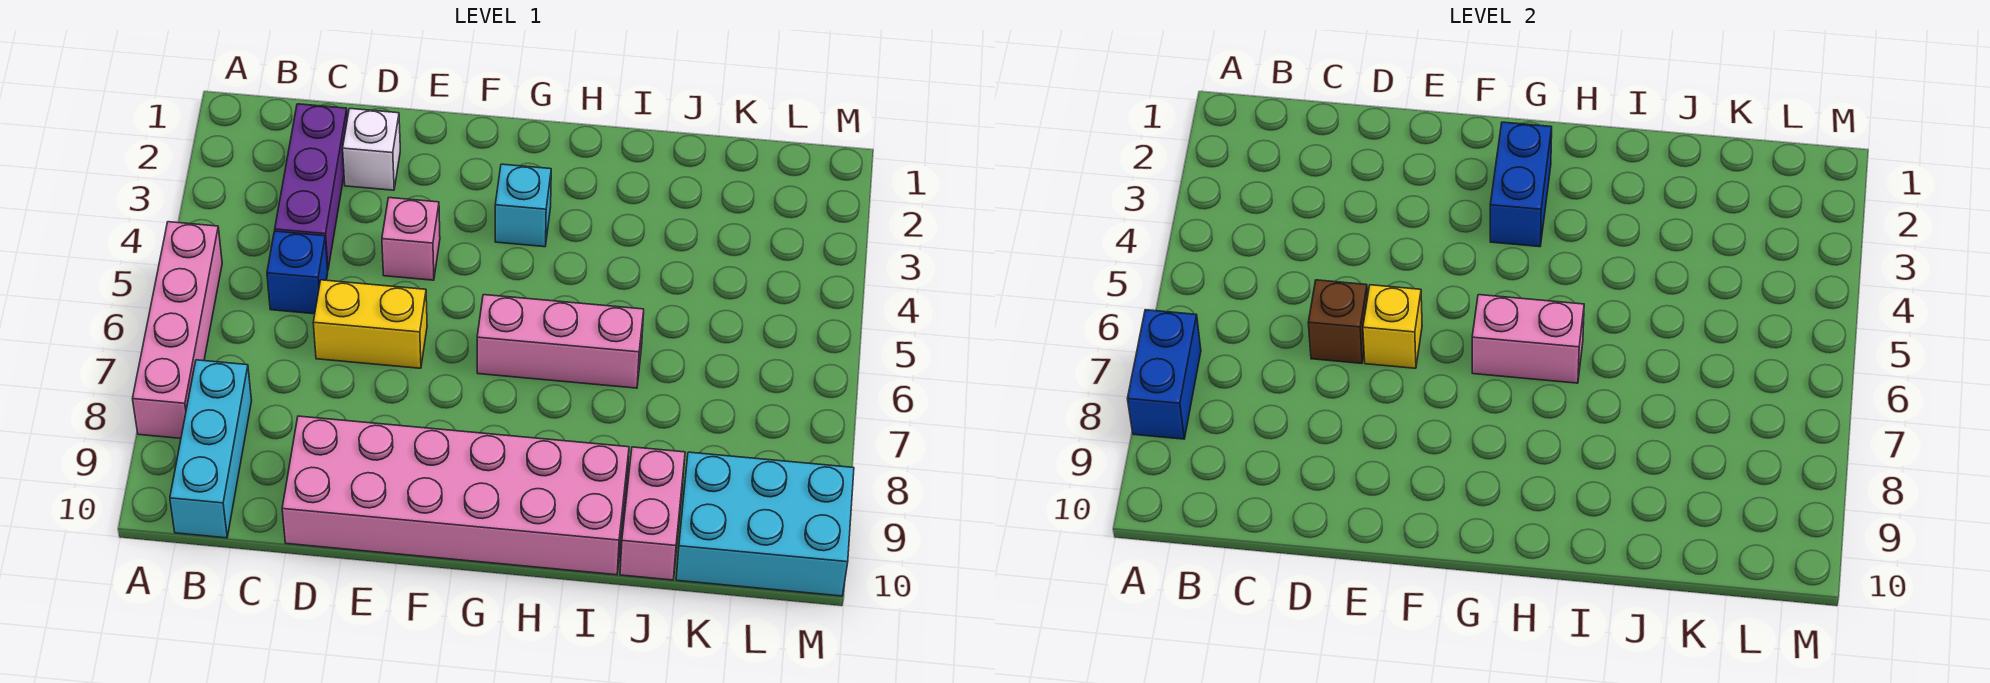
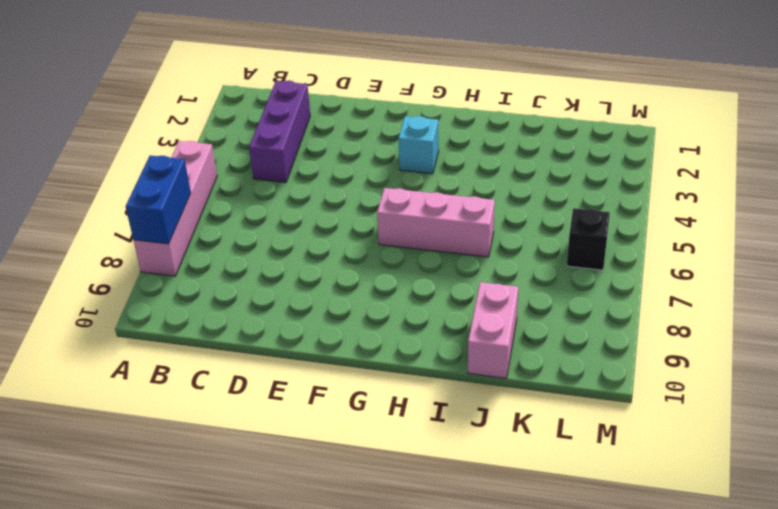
black brick L6 level 1 -> none
none -> cyan brick B8:B10 level 1
none -> blue brick C5 level 1
none -> white brick D2 level 1

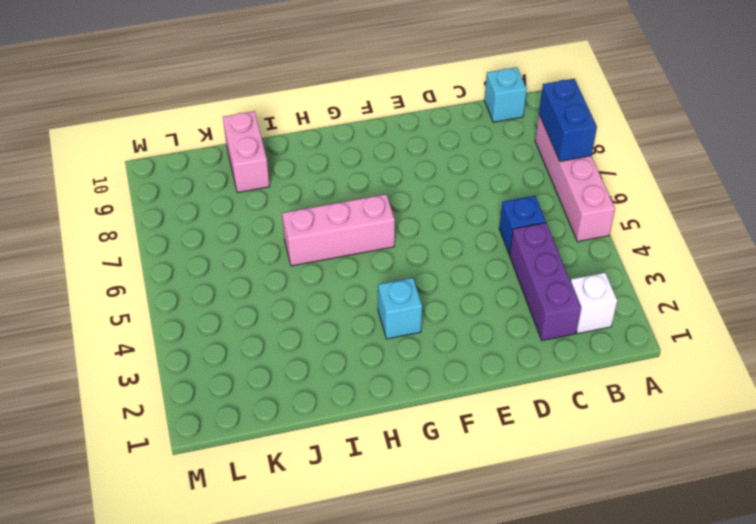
white brick B2 level 1 -> white brick D2 level 1
cyan brick B10 level 1 -> cyan brick B8:B10 level 1
none -> yellow brick D6:E6 level 1
none -> pink brick D9:I10 level 1
none -> pink brick E4 level 1

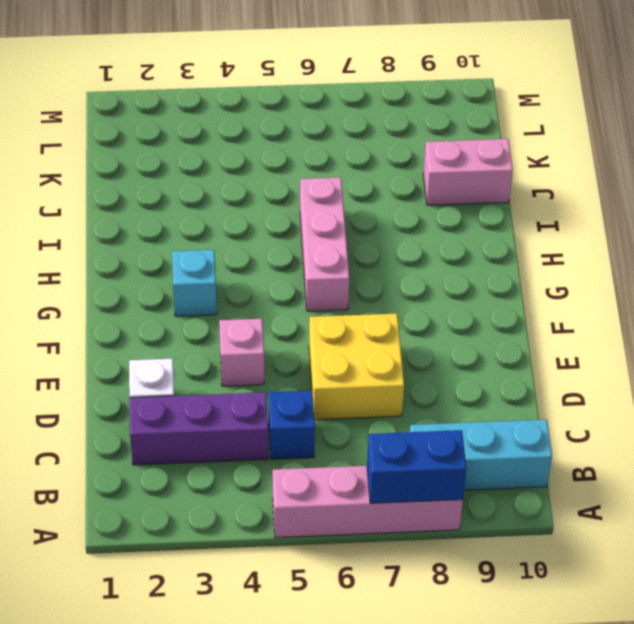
yellow brick D6:E7 level 1 -> yellow brick D6:E6 level 1
none -> pink brick D9:I10 level 1
none -> cyan brick K9:M10 level 1
none -> brown brick D6 level 2

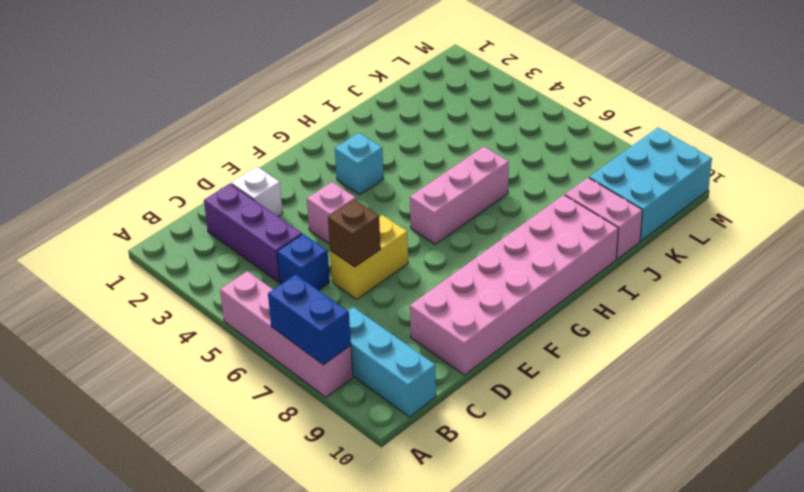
none -> yellow brick E6 level 2
none -> blue brick G2:G3 level 2
none -> pink brick G6:H6 level 2

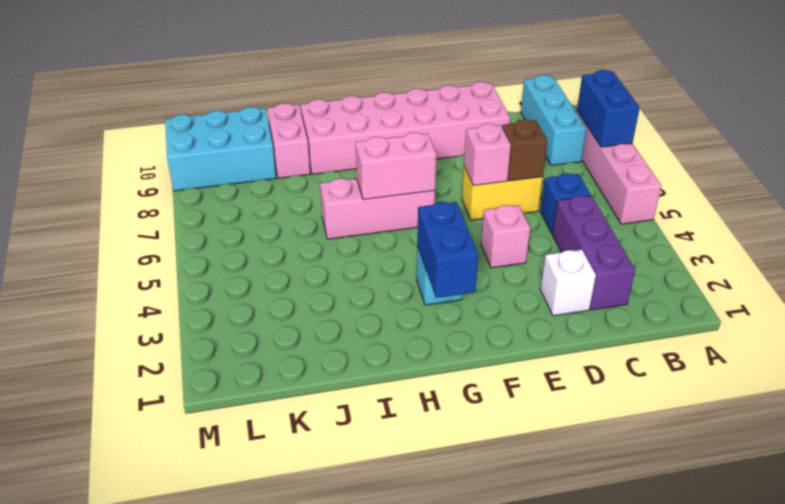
pink brick E6 level 2 -> yellow brick E6 level 2

